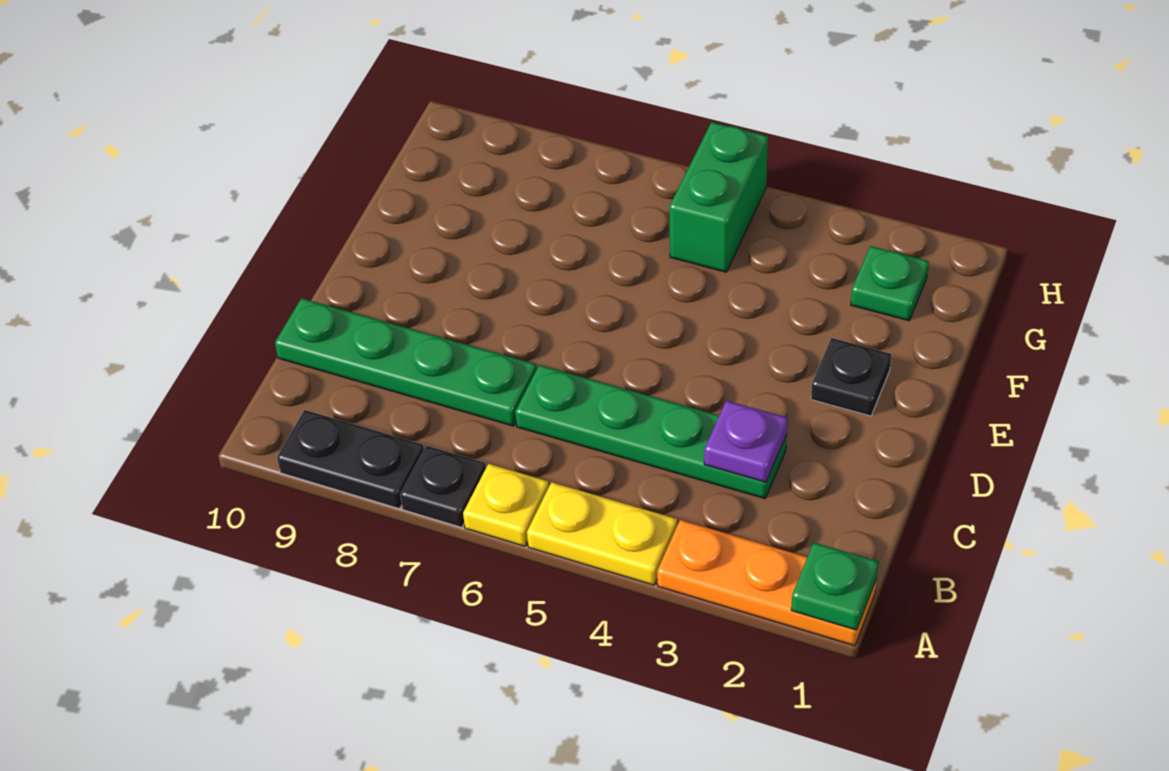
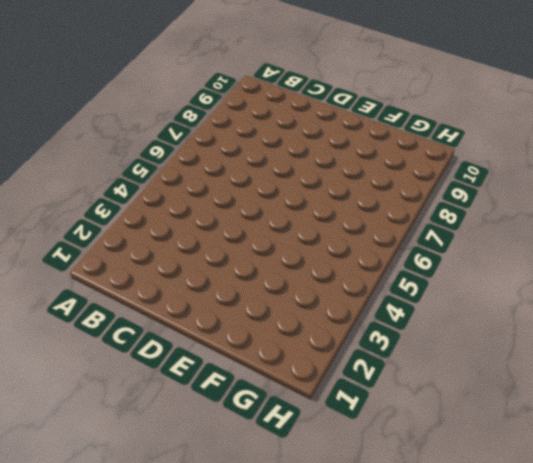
none -> orange plate A1:A3 level 1
none -> yellow plate A4:A5 level 1
none -> yellow plate A6 level 1

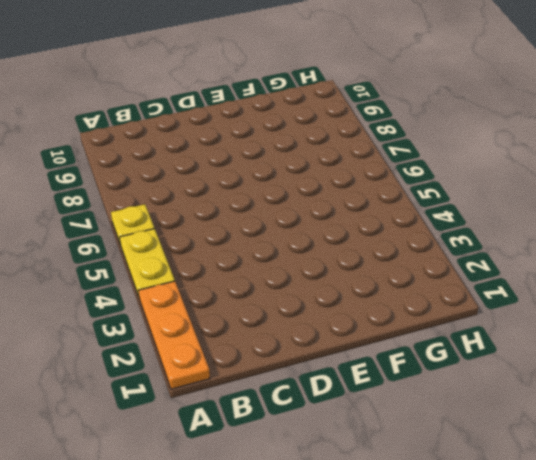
none -> black plate A7 level 1
none -> black plate A8:A9 level 1
none -> green plate C3:C6 level 1

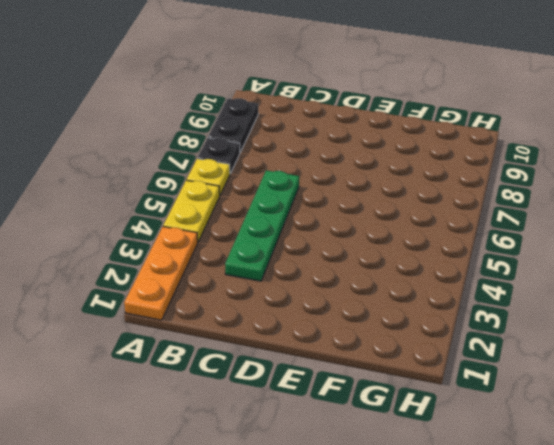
none -> green plate C7:C10 level 1
none -> black plate E2 level 1
none -> green plate G2 level 1

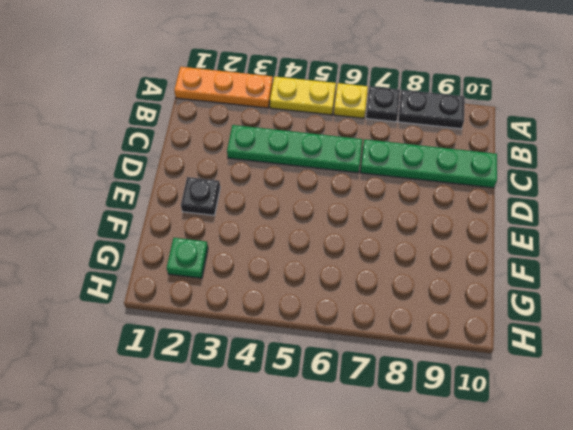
none -> green brick G5:H5 level 1
none -> green plate A1 level 2
none -> purple plate C3 level 2

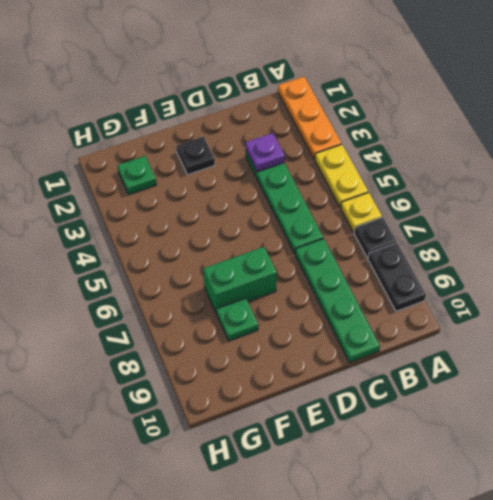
green brick E7:F7 level 1 -> green brick G5:H5 level 1
green plate F8 level 1 -> green plate A1 level 2

